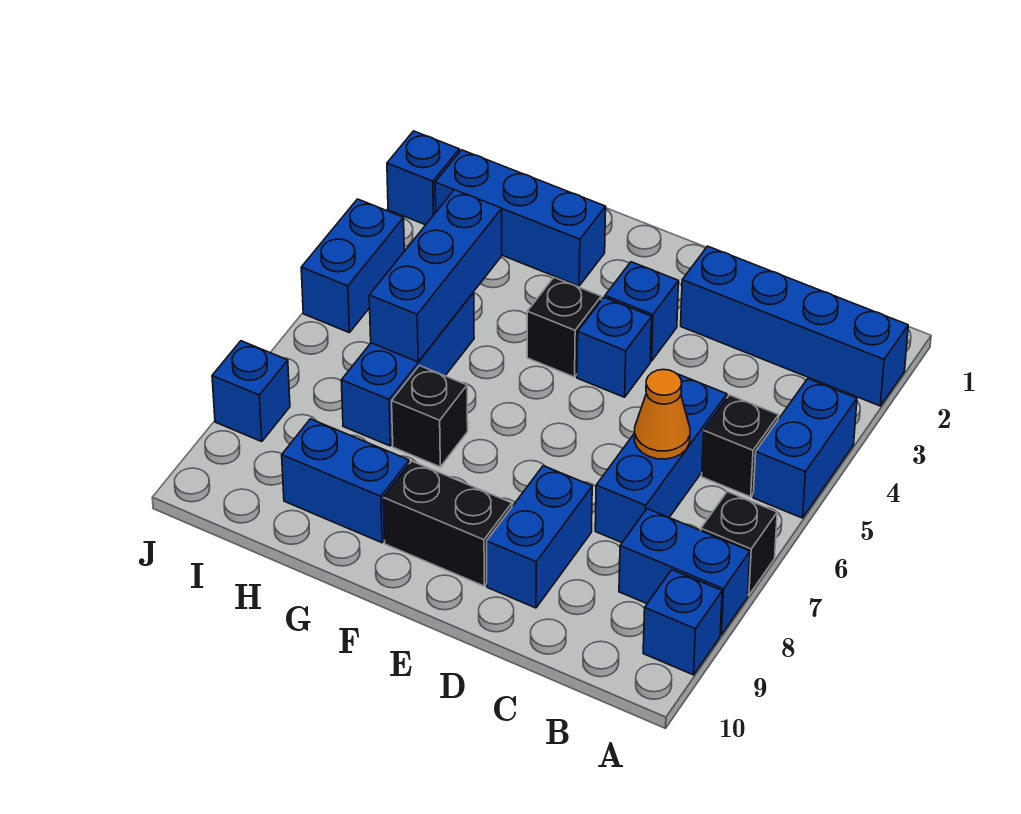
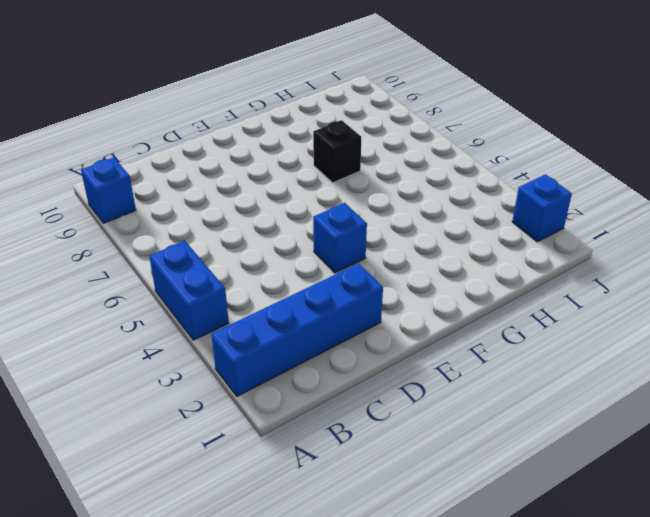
none -> black brick A7 level 1
none -> blue brick A8:B8 level 1
none -> black brick B5 level 1

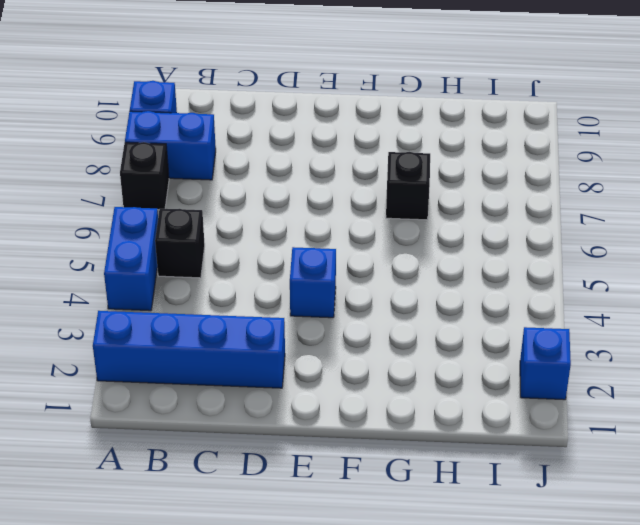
none -> blue brick C5:C7 level 1
none -> blue brick D8:D9 level 1
none -> blue brick E3 level 1

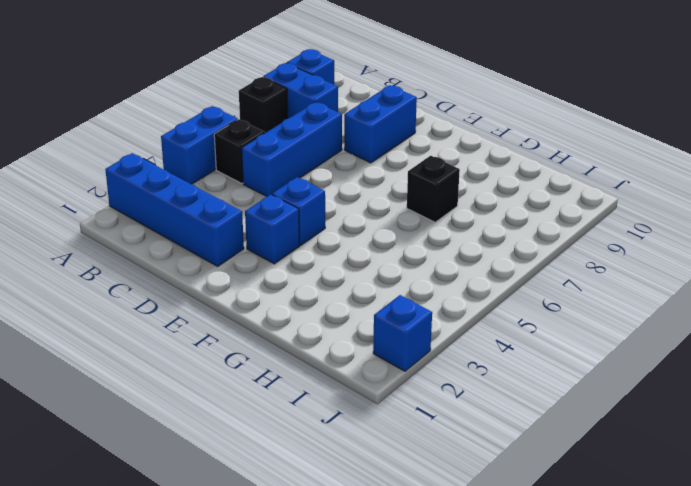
none -> black brick E9:F9 level 1
none -> black brick F4 level 1
none -> blue brick G2:I2 level 1

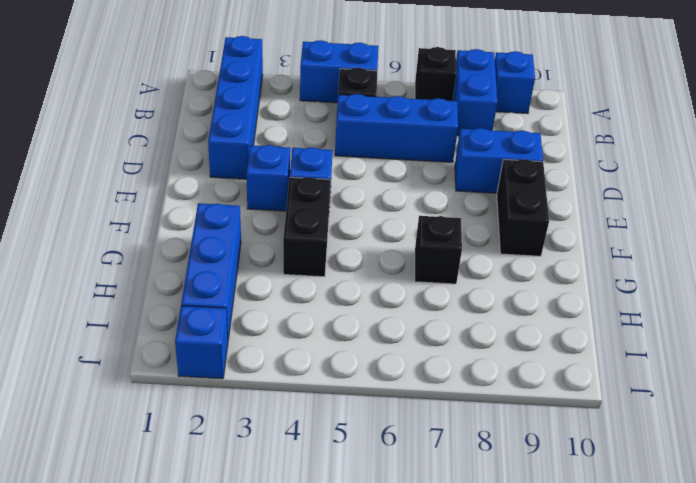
black brick F4:G4 level 1 -> black brick F4 level 1
none -> blue brick G9:H9 level 1
none -> blue brick H5:H7 level 1
none -> blue brick J4:J5 level 1

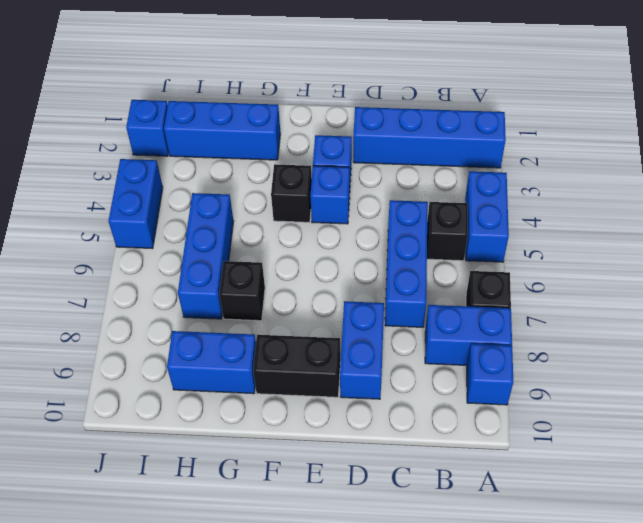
none -> blue brick J8 level 1
none -> orange cone C6 level 2
none -> blue brick H4:H6 level 2

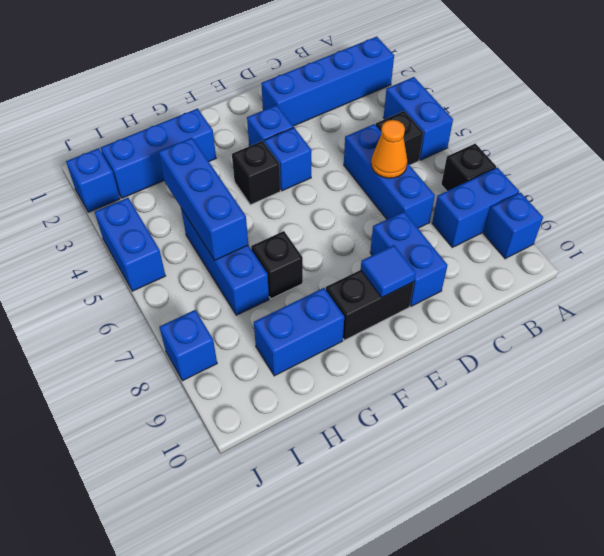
blue tile E9 level 2 -> none

